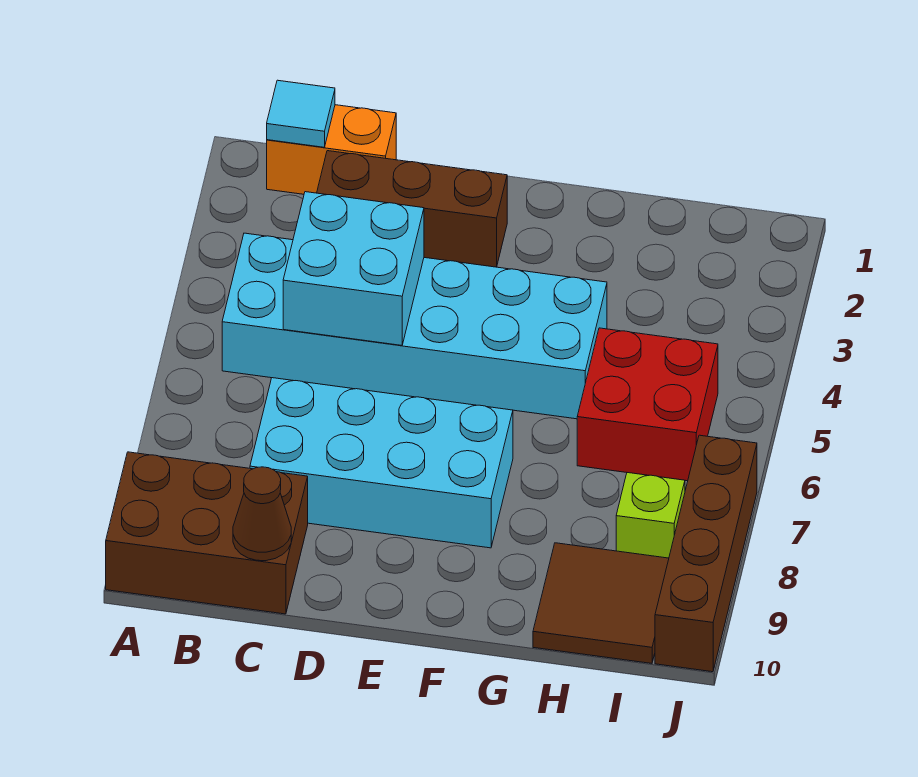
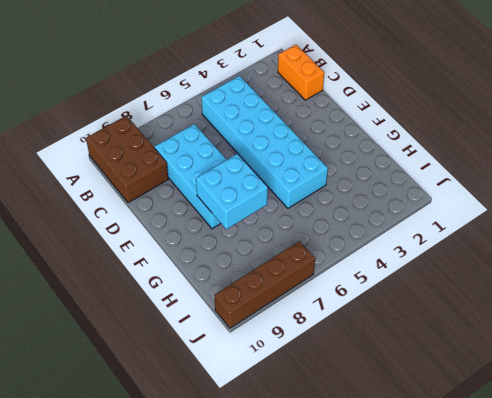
cyan brick F7:G8 level 2 -> cyan brick C4:D5 level 2
none -> brown brick C2:E2 level 1
none -> red brick H5:I6 level 1
none -> brown tile H9:I10 level 1

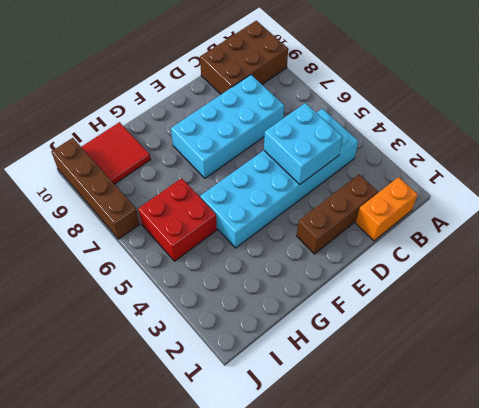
red tile H9:I10 level 1 -> brown tile H9:I10 level 1
none -> lime brick I8 level 1
none -> cyan tile B1 level 2
none -> brown cone C10 level 2

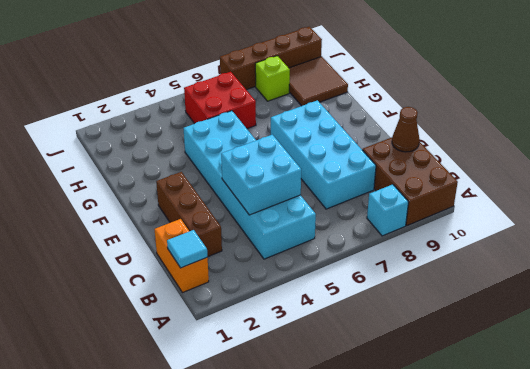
cyan brick A8 level 1 -> none

